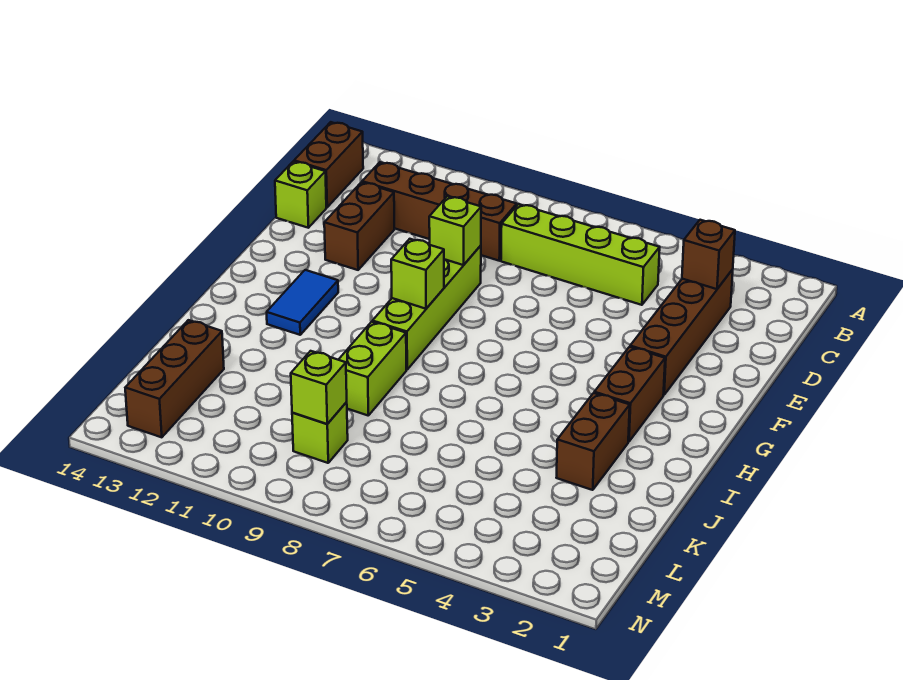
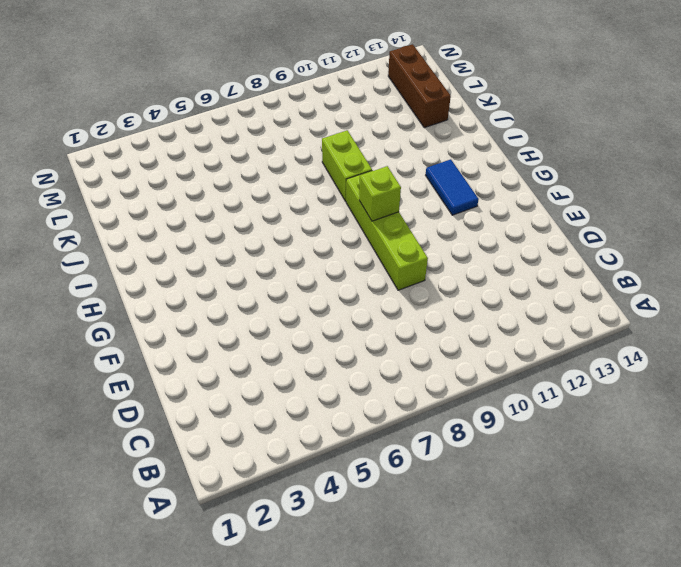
none -> brown brick B14:C14 level 1
none -> brown brick C3:F3 level 1
none -> lime brick C5:C8 level 1

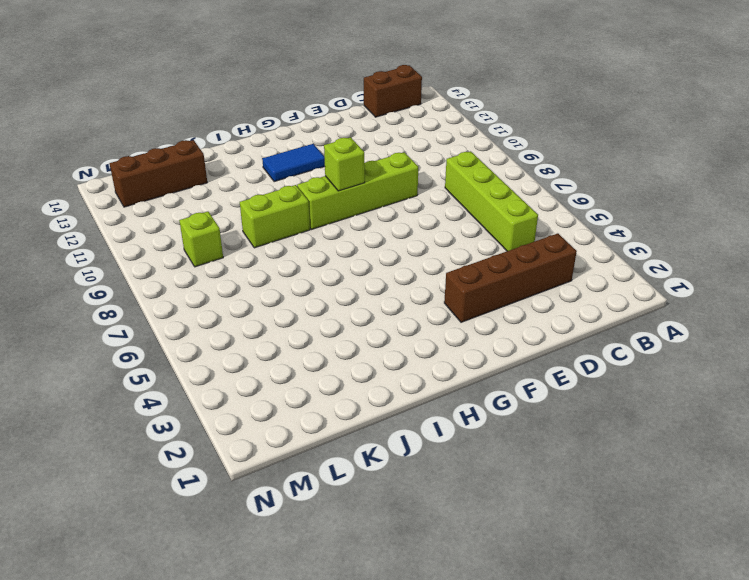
none -> brown brick C9:C12 level 1
none -> brown brick D12:E12 level 1
none -> lime brick D14 level 1

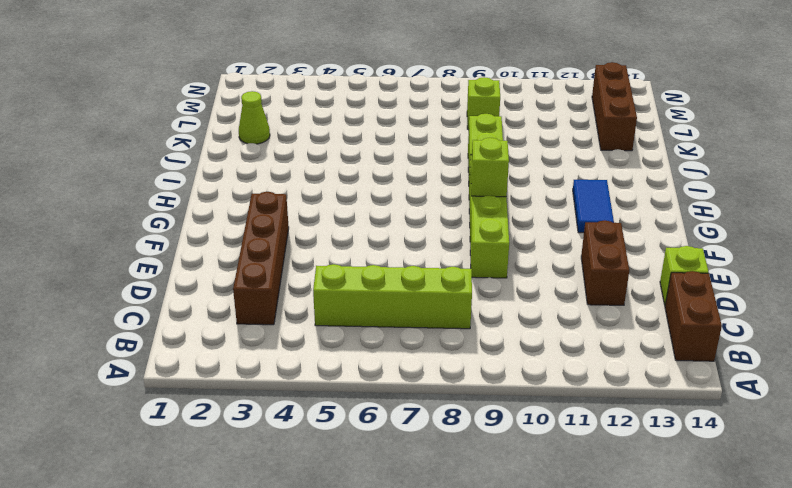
lime cone K2 level 1 -> none
none -> brown brick C9:C12 level 1
none -> brown brick G3:H3 level 1
none -> brown brick I3:J3 level 1

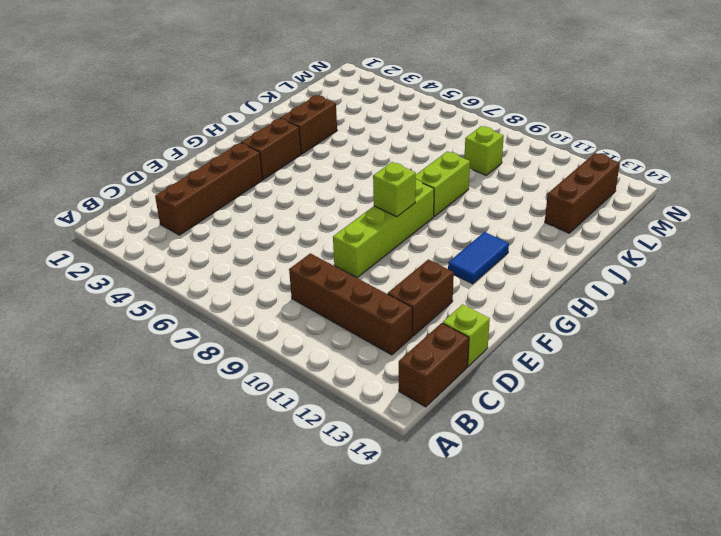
none -> lime brick C5:C8 level 1
none -> brown brick C3 level 2
none -> lime brick E9 level 2

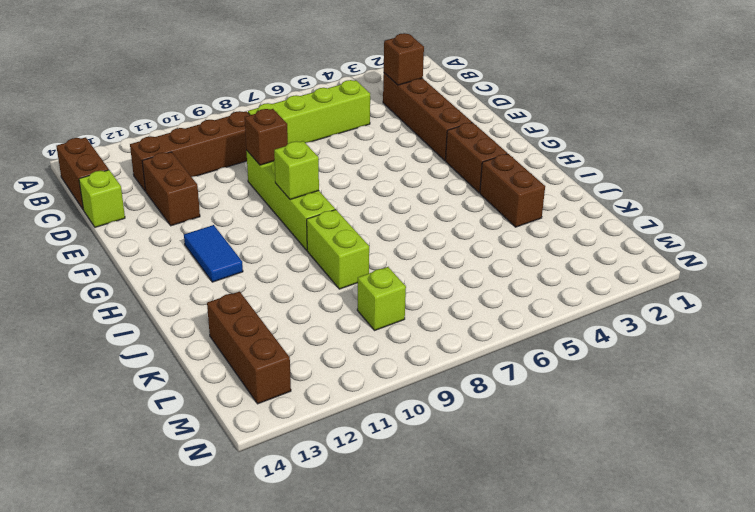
brown brick E9 level 2 -> lime brick E9 level 2
none -> lime brick L9 level 2

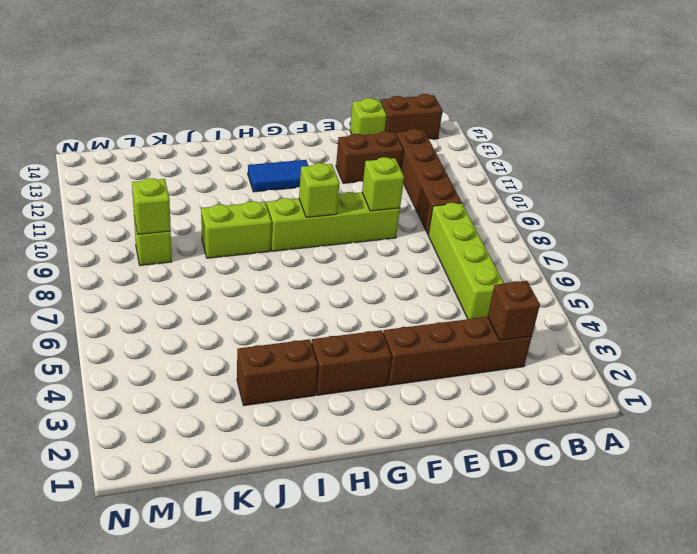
none -> brown brick K13:M13 level 1

